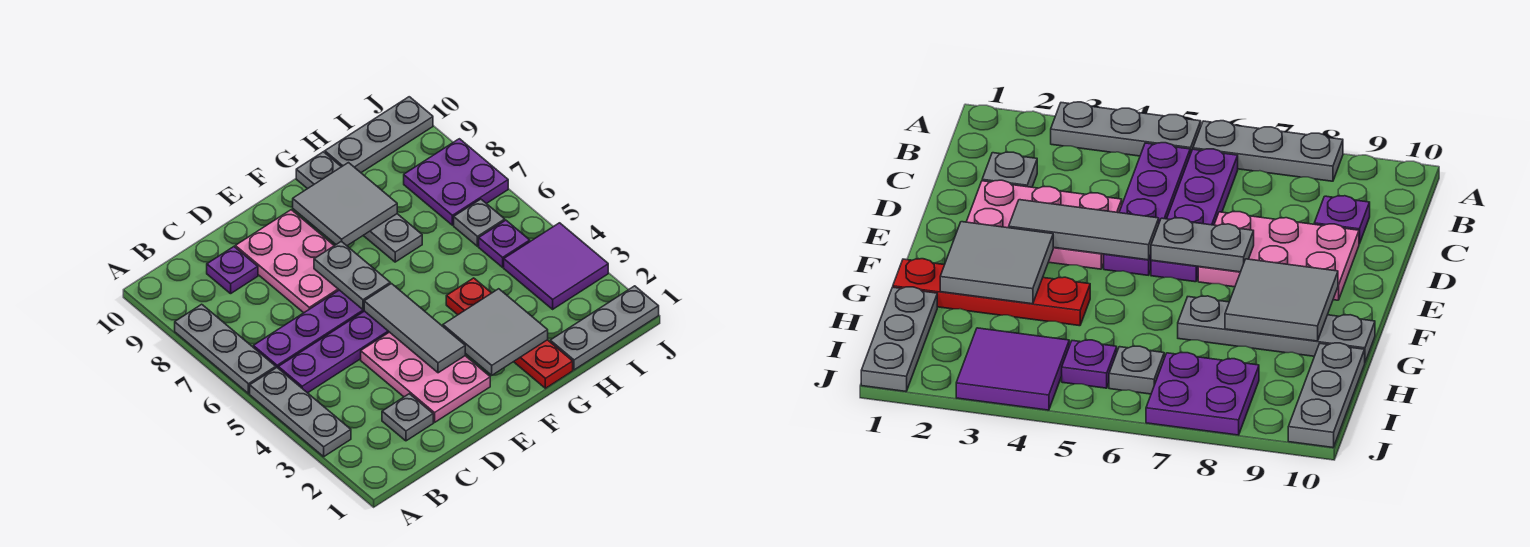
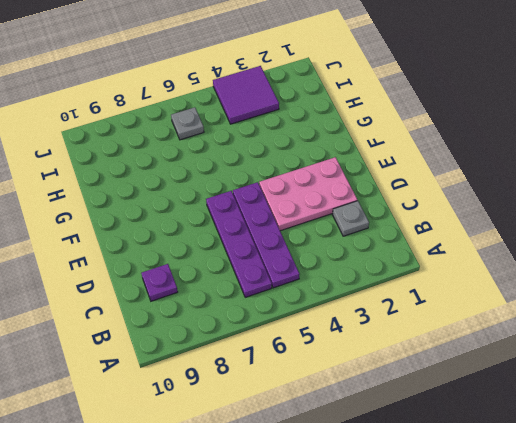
none -> grey plate A3:A5 level 1
none -> grey plate A6:A8 level 1
none -> pink plate D7:E9 level 1

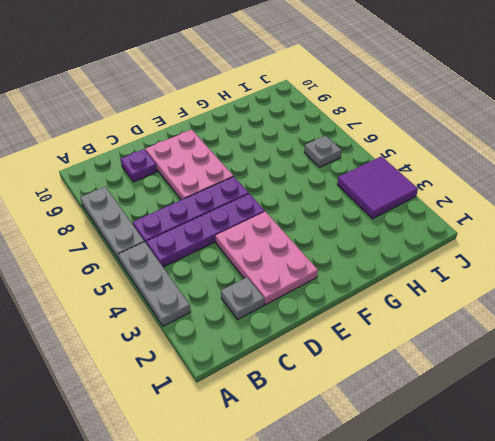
none -> red plate G1:G4 level 1
none -> grey plate G7:G10 level 1
none -> grey plate H1:J1 level 1

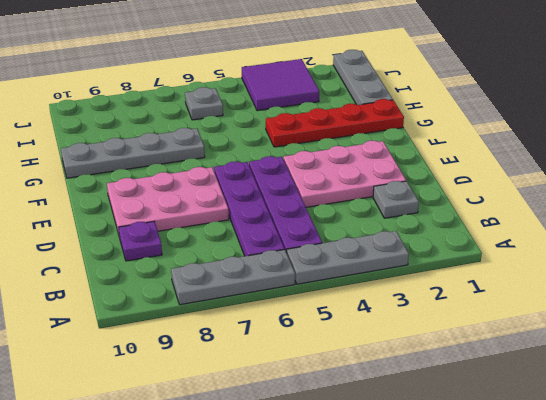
none -> grey plate H10:J10 level 1
none -> purple plate I5 level 1
none -> purple plate I7:J8 level 1

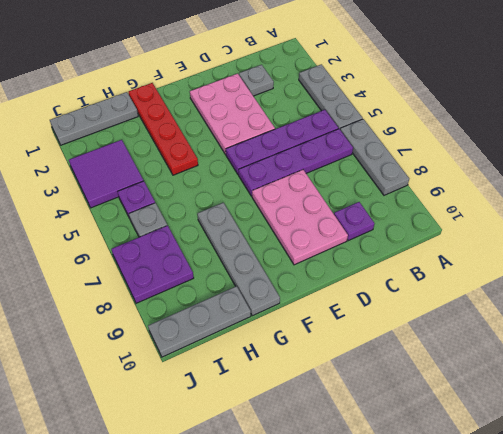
none -> grey tile E3:E5 level 2
none -> grey plate E6:E7 level 2
none -> grey tile F2:G3 level 2

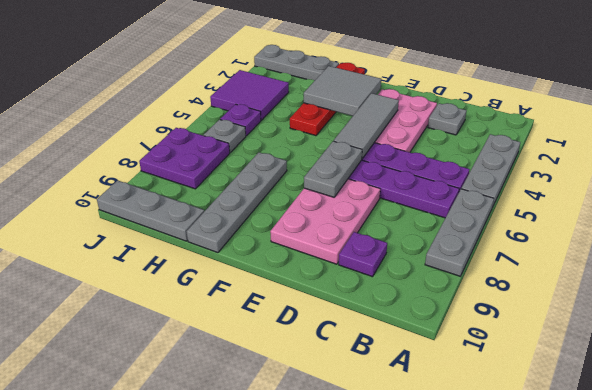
none -> grey tile F8:G9 level 2

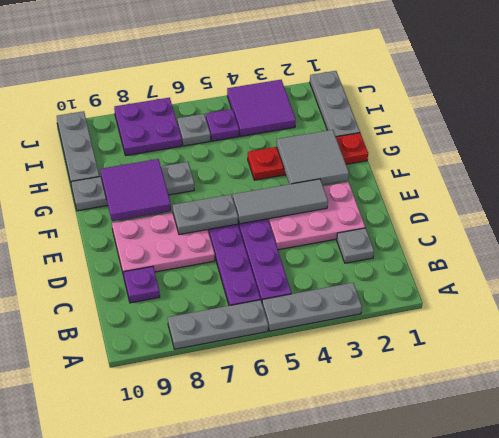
purple tile F8:G9 level 2 -> grey tile F8:G9 level 2

